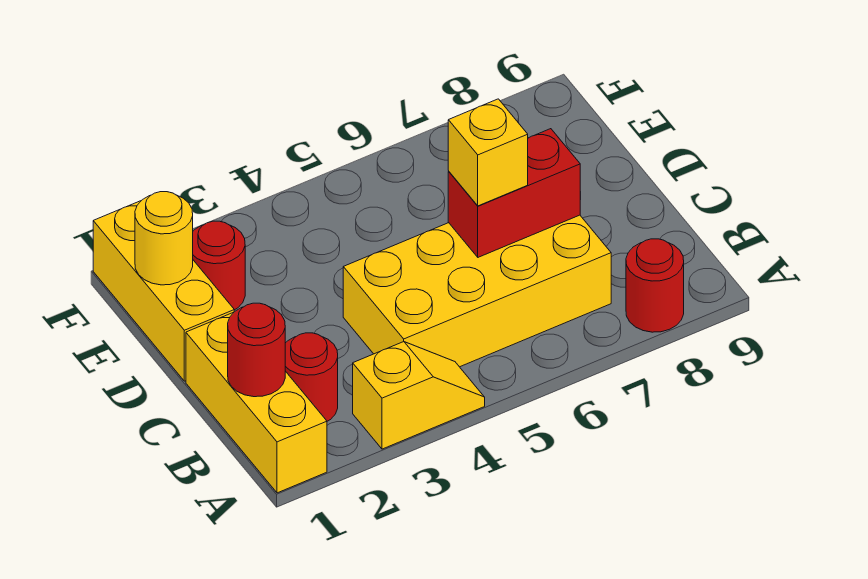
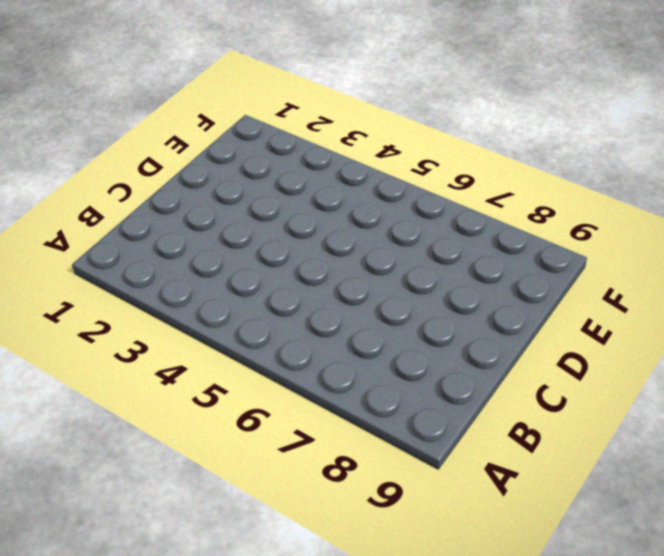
none -> yellow brick A1:C1 level 1
none -> yellow slope A3:A4 level 1 top 3

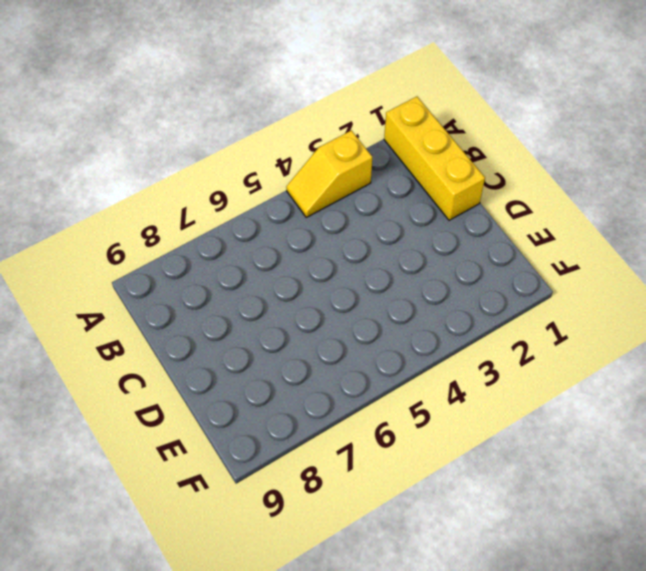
none -> red round brick A8 level 1
none -> red round brick B2 level 1

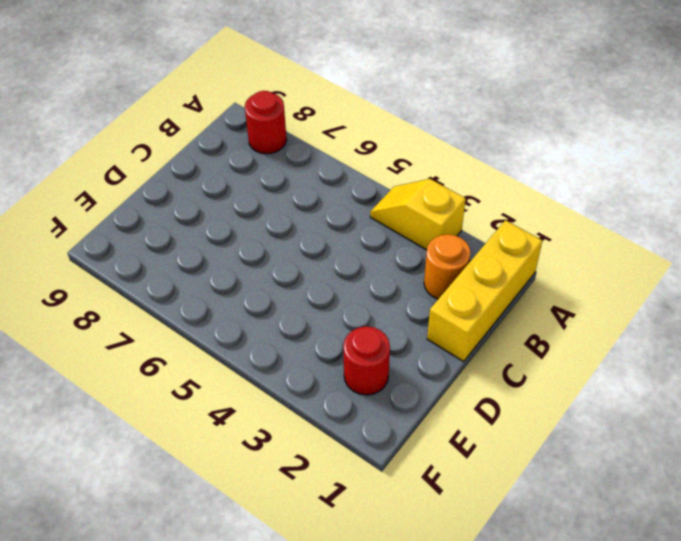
orange round brick B2 level 1 -> red round brick B2 level 1
none -> yellow brick B4:C7 level 1
none -> yellow brick D1:F1 level 1

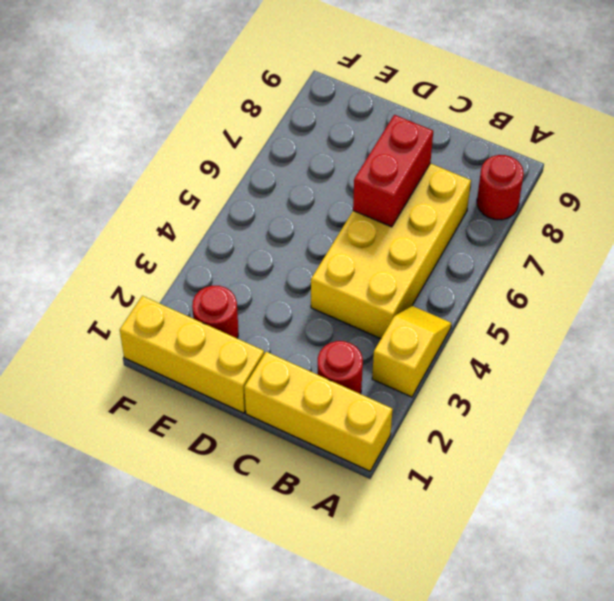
none -> red round brick B1 level 2
none -> yellow round brick E1 level 2

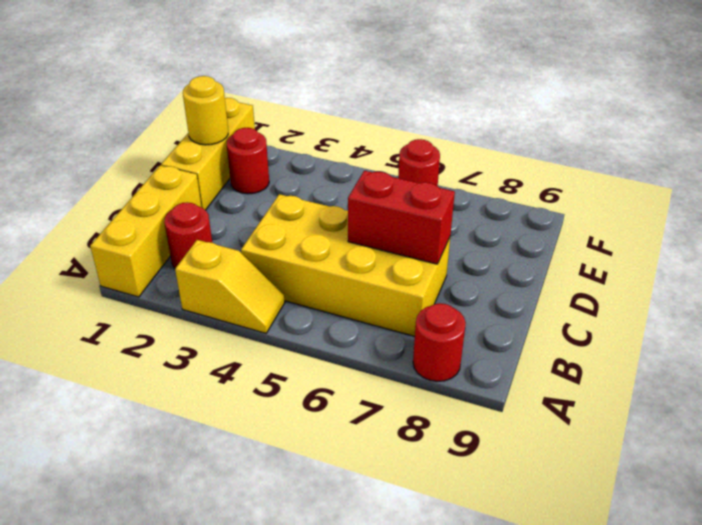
red round brick F6 level 1 -> red round brick B1 level 2
none -> yellow brick C6 level 3

